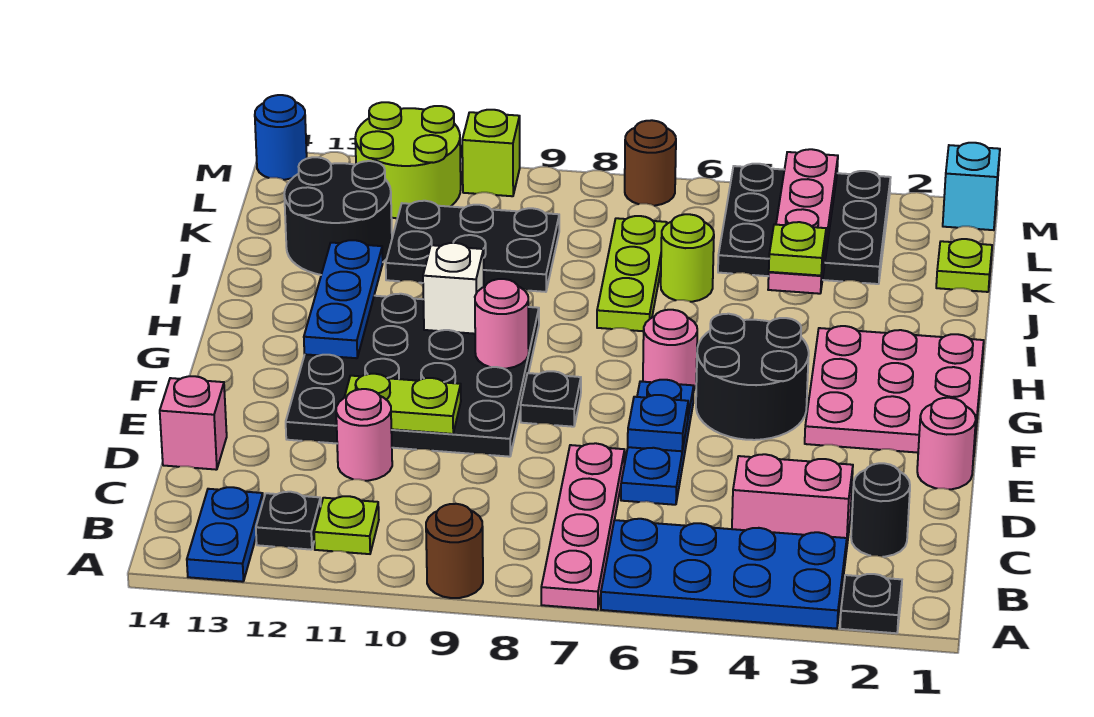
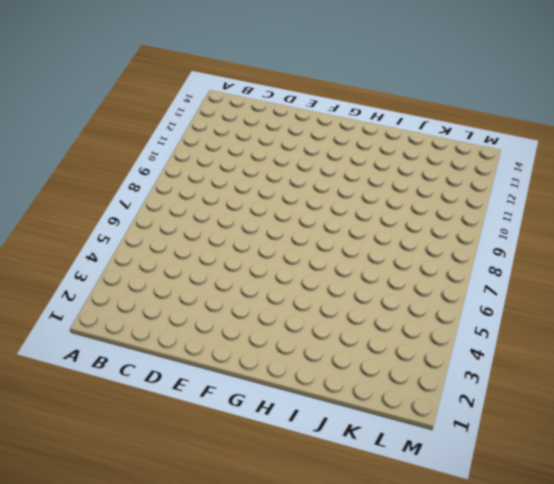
none -> black plate A2 level 1
none -> blue plate A3:B6 level 1
none -> pink plate A7:D7 level 1
none -> brown round brick A9 level 1

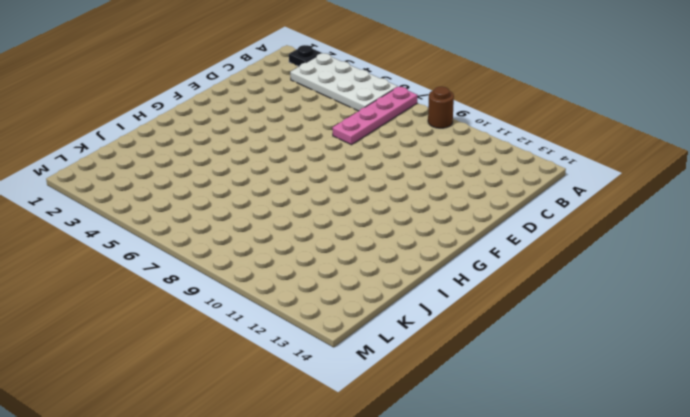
white plate A3:B6 level 1 -> blue plate A3:B6 level 1
none -> blue plate A13:B13 level 1
none -> lime plate B11 level 1
none -> black plate B12 level 1
none -> black round brick C2 level 1

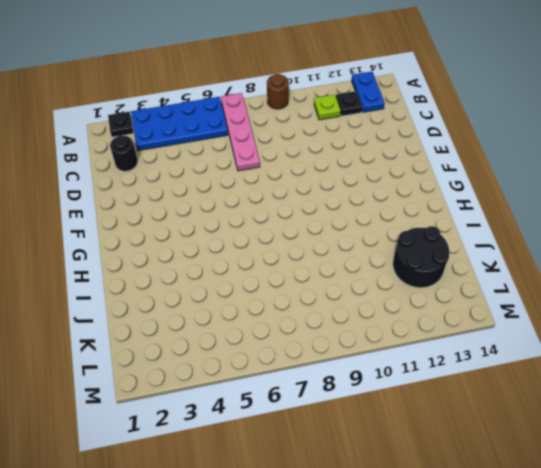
none -> pink brick C3:C4 level 1
none -> blue plate D6:F6 level 1
none -> pink round brick D11 level 1
none -> pink brick D14 level 1

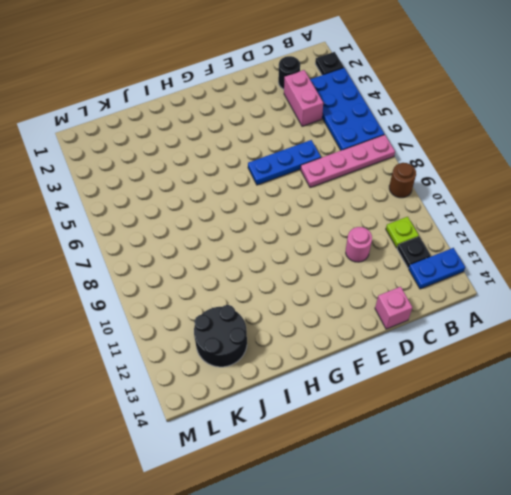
none -> pink round brick E1 level 1
none -> black plate E9:H12 level 1
none -> pink plate F1:H3 level 1
none -> black round brick F4:G5 level 1

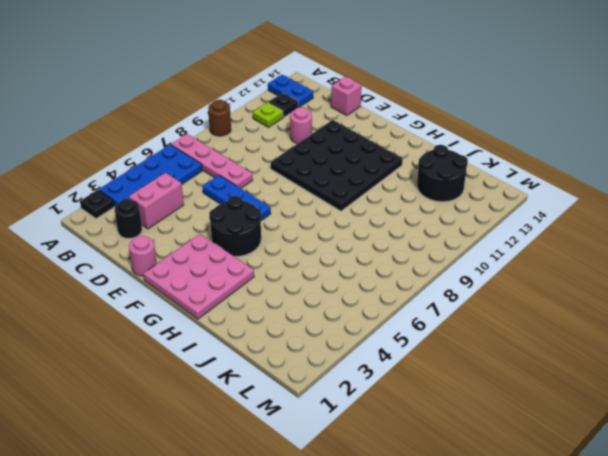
none -> black plate F8 level 1
none -> pink round brick G6 level 1
none -> lime plate I7:K7 level 1
none -> lime round brick J6 level 1

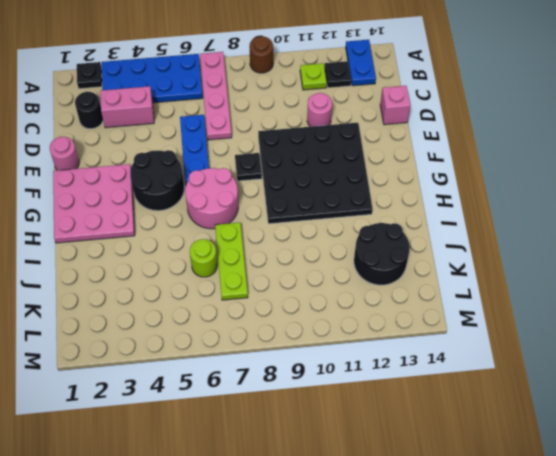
pink round brick G6:H7 level 1 -> pink round brick G6 level 1
none -> black plate J9:K11 level 1
none -> lime plate K1 level 1
none -> black plate K3:M5 level 1
none -> lime round brick L11:M12 level 1

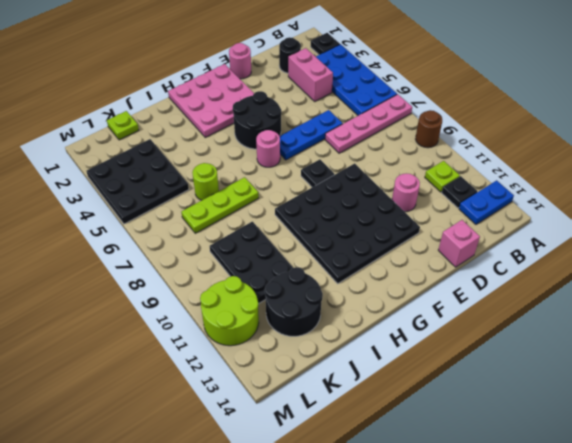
none -> cyan brick M1 level 1
none -> brown round brick M7 level 1
none -> lime brick M10 level 1
none -> blue round brick M14 level 1

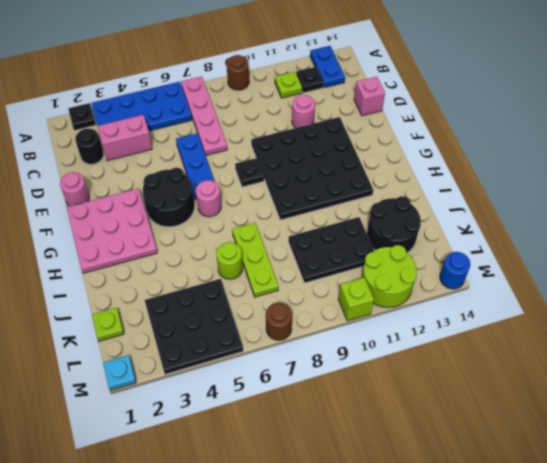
cyan plate M1 level 1 -> cyan brick M1 level 1
none -> blue plate E6 level 2
none -> lime plate E10:E11 level 2
none -> pink round brick G9 level 2
none -> blue plate G12:I12 level 2

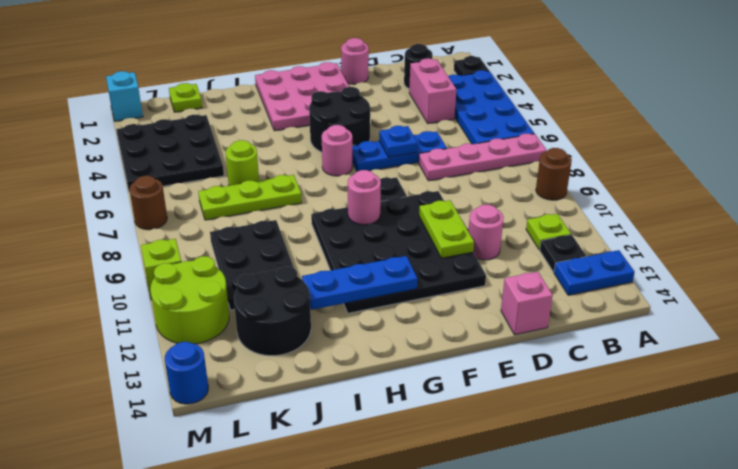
none -> white brick H10 level 2
none -> pink plate J4:M4 level 2
none -> lime plate J4 level 3

